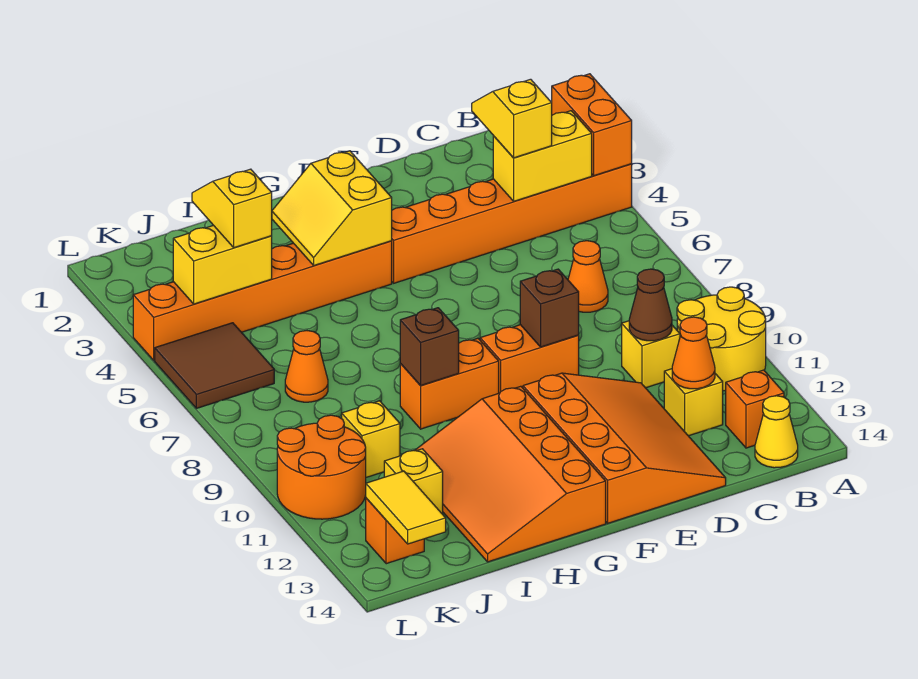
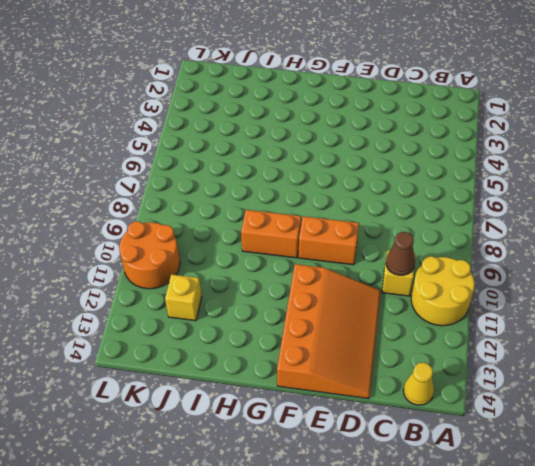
none -> orange brick A4:F4 level 1
none -> orange brick B13 level 1
none -> orange cone C7 level 1

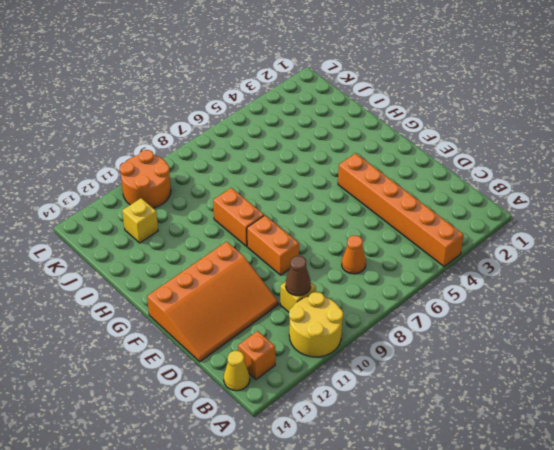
none -> yellow brick C12 level 1
none -> orange brick G4:L4 level 1
none -> orange slope G11:I14 level 1 top G

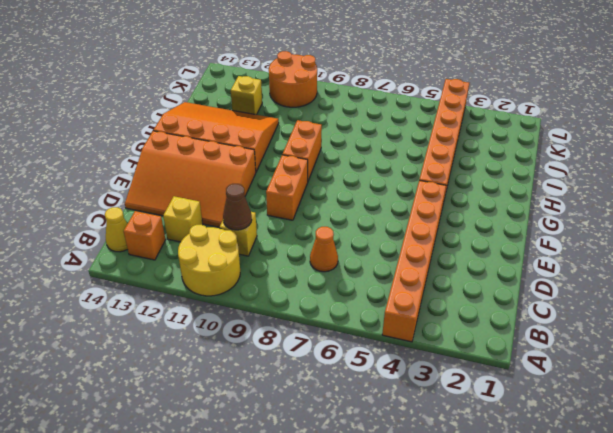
none -> orange cone J7 level 1
none -> yellow brick J10 level 1
none -> brown tile K5:L6 level 1

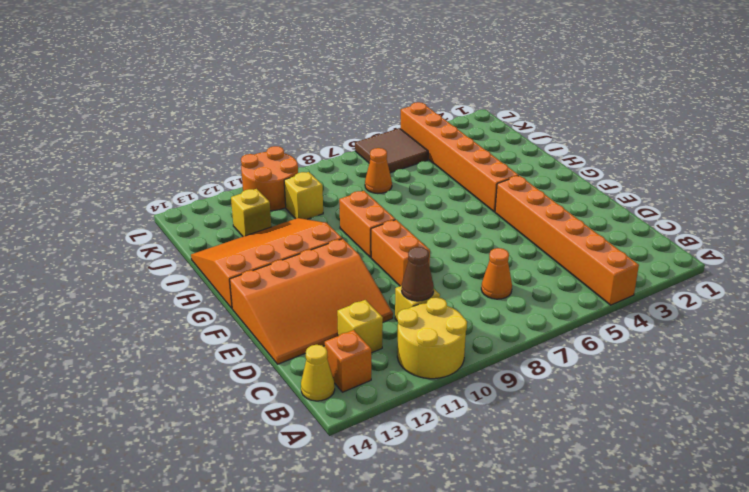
none -> orange brick K13 level 1
none -> orange brick A3:A4 level 2
none -> yellow brick B4:C4 level 2

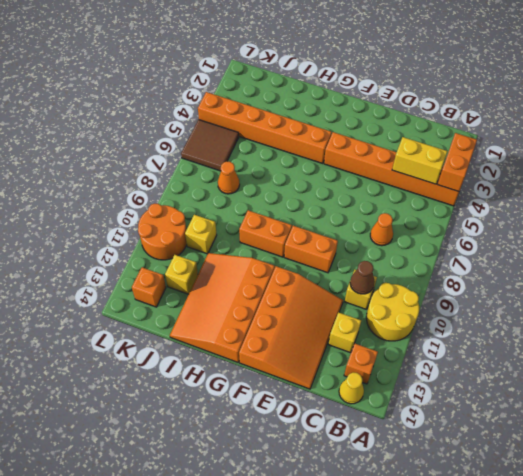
none -> orange cone C12 level 2
none -> brown brick E9 level 2
none -> yellow slope G3:H4 level 2 top G

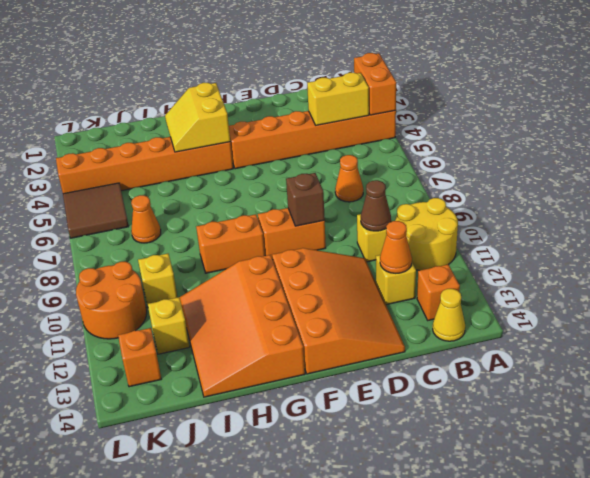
none -> brown brick H9 level 2
none -> yellow brick J4:K4 level 2
none -> yellow tile K13:K14 level 2

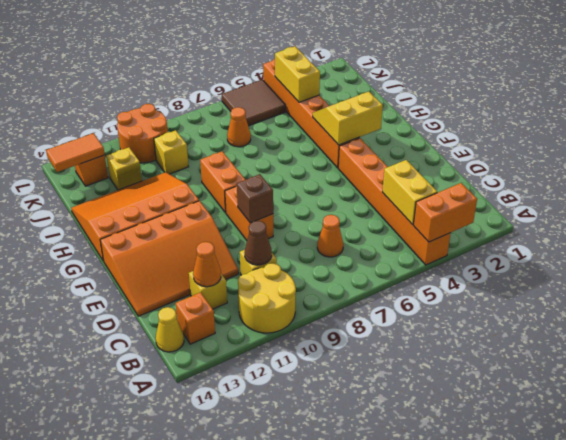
orange tile K13:K14 level 2 -> yellow tile K13:K14 level 2
none -> brown brick H9 level 2
none -> yellow slope C3:C4 level 3 top 4
none -> yellow slope J3:J4 level 3 top 4

